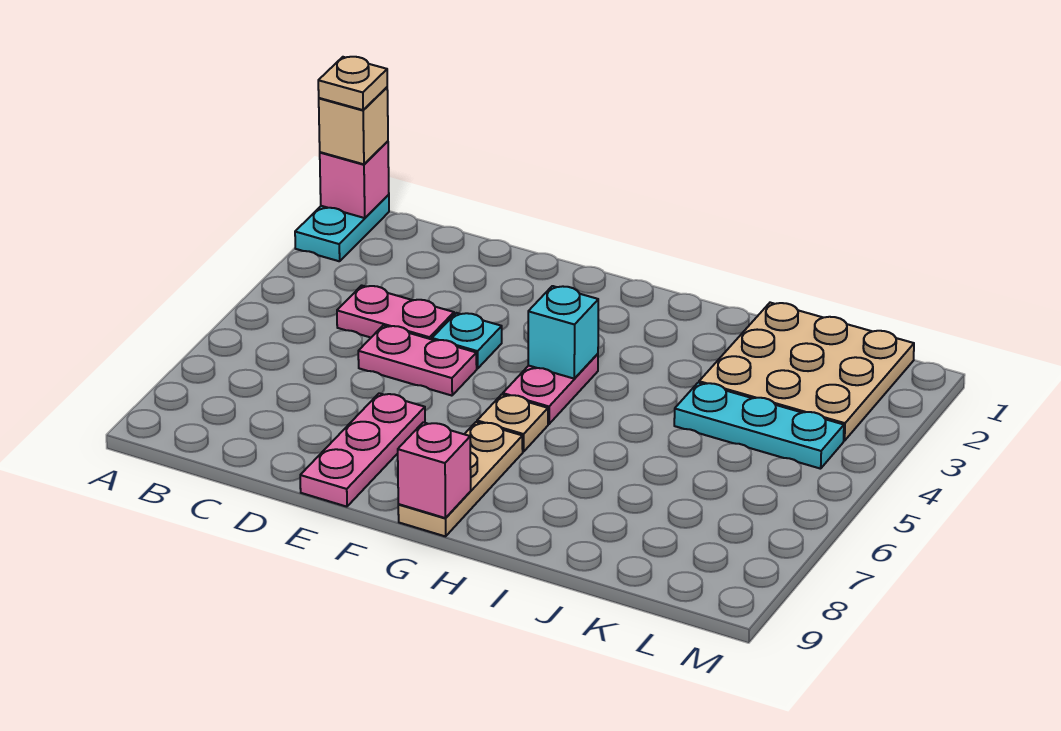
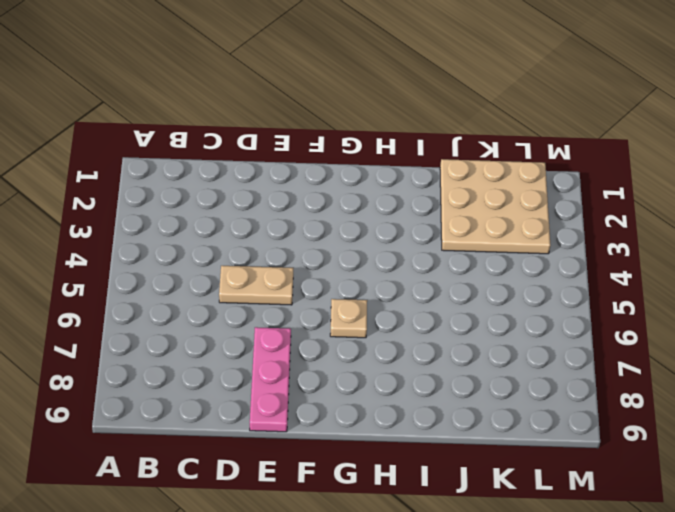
tan plate D5:E5 level 1 -> pink plate D5:E5 level 1
none -> cyan plate A1:A2 level 1
none -> pink plate C4:D4 level 1
none -> cyan plate E4 level 1

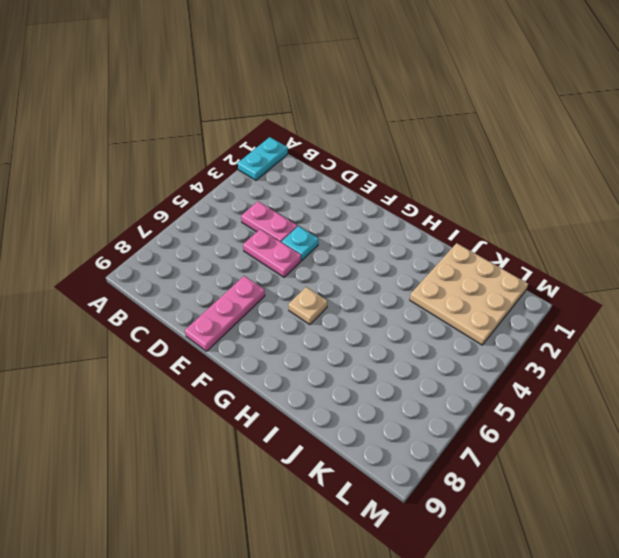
none -> pink plate G4:G5 level 1
none -> tan plate G7:G9 level 1
none -> cyan plate J4:L4 level 1

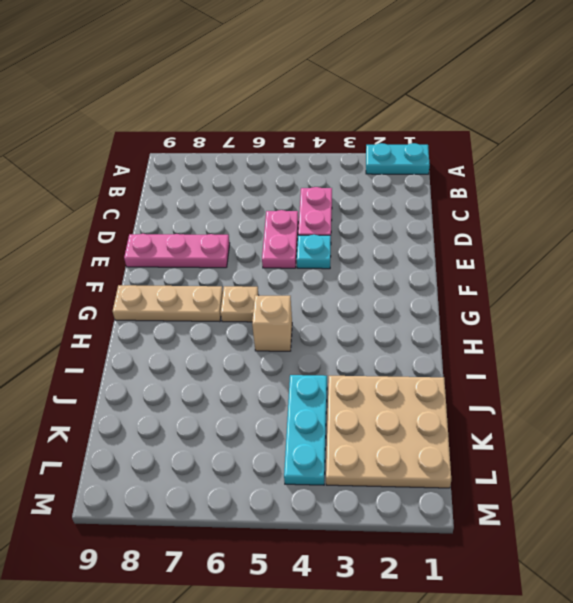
tan brick H5 level 1 -> tan brick A1 level 3
none -> pink plate G4:G5 level 1
none -> pink brick A1 level 2
none -> cyan brick G4 level 2

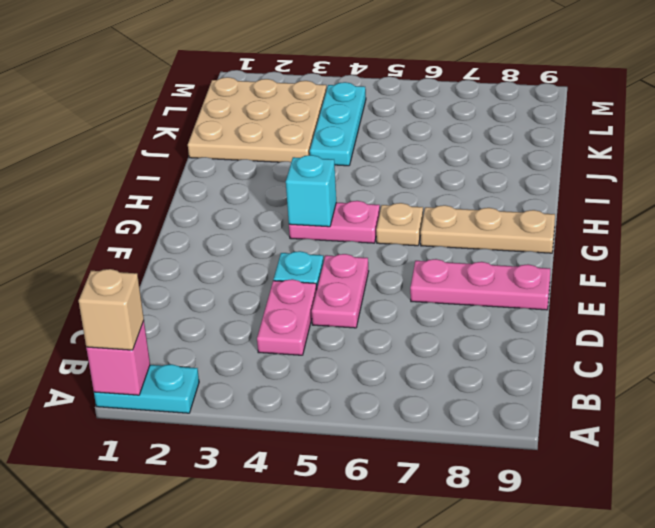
none -> pink brick G9 level 2
none -> tan plate A1 level 4

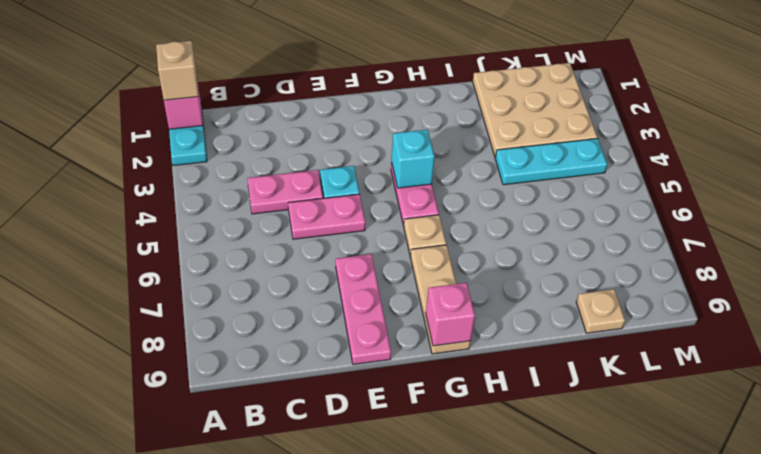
tan plate K9 level 1 -> tan plate A1 level 4

